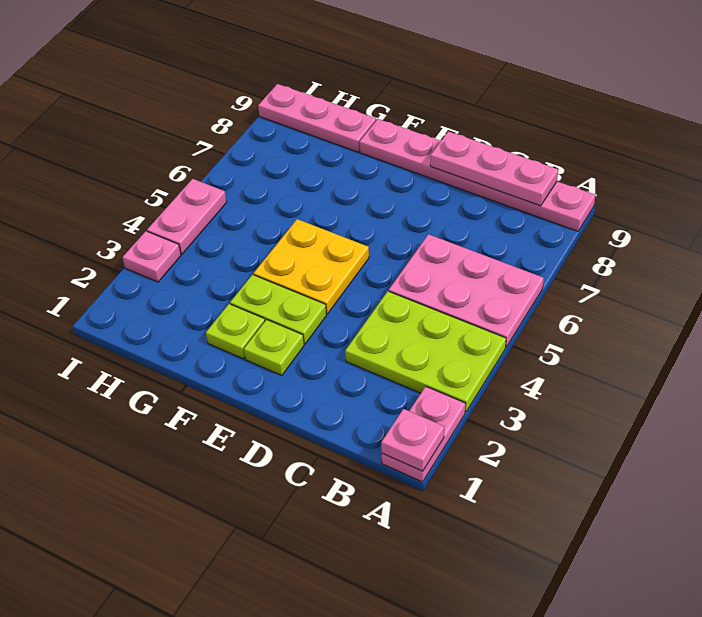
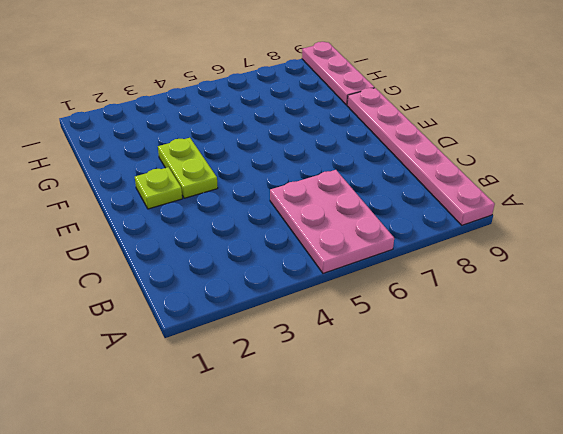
none -> pink plate A1:A2 level 1
none -> lime plate A3:C4 level 1
none -> yellow plate E4:F5 level 1

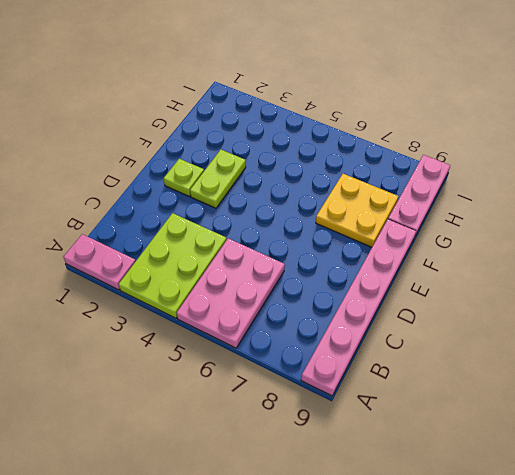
yellow plate F7:G8 level 1 -> yellow plate E4:F5 level 1
none -> lime plate F2 level 1
none -> pink plate I3 level 1
none -> pink plate I4:I5 level 1

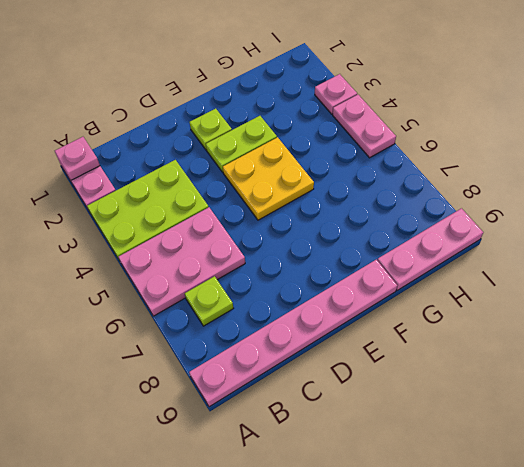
lime plate B7 level 1 -> lime plate F2 level 1
none -> pink plate B9:D9 level 2

